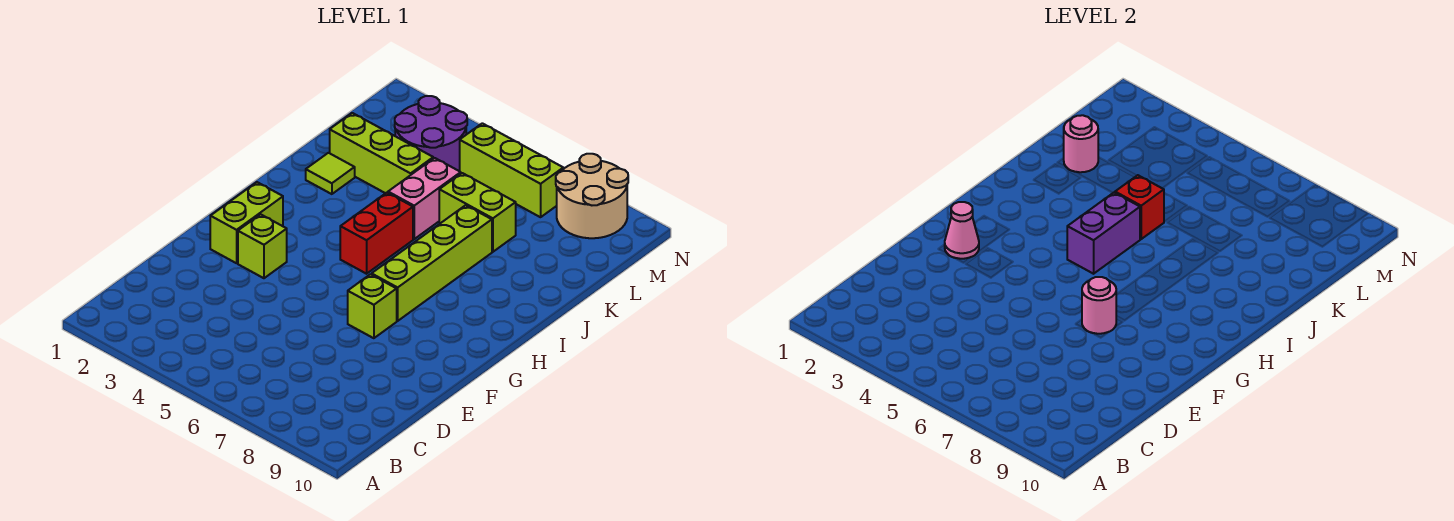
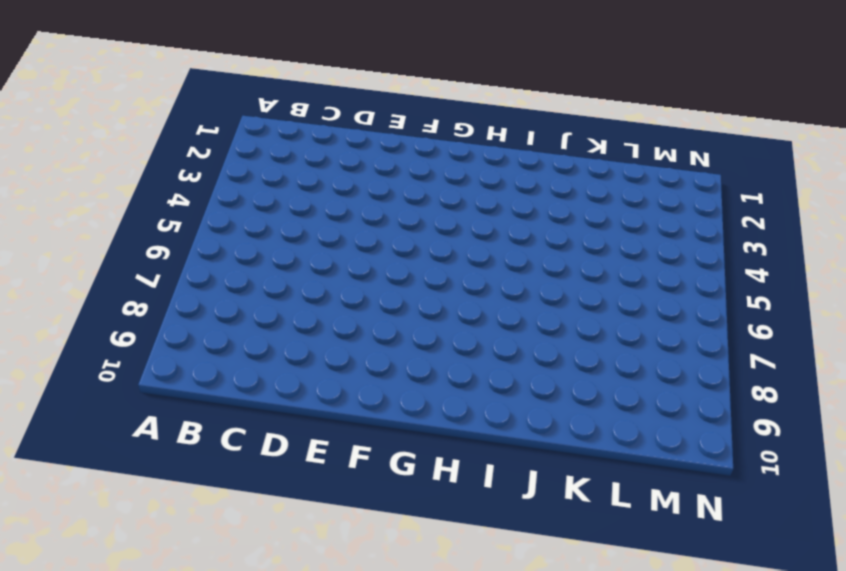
none -> lime brick F2:G2 level 1
none -> lime brick F3 level 1
none -> lime brick F7 level 1

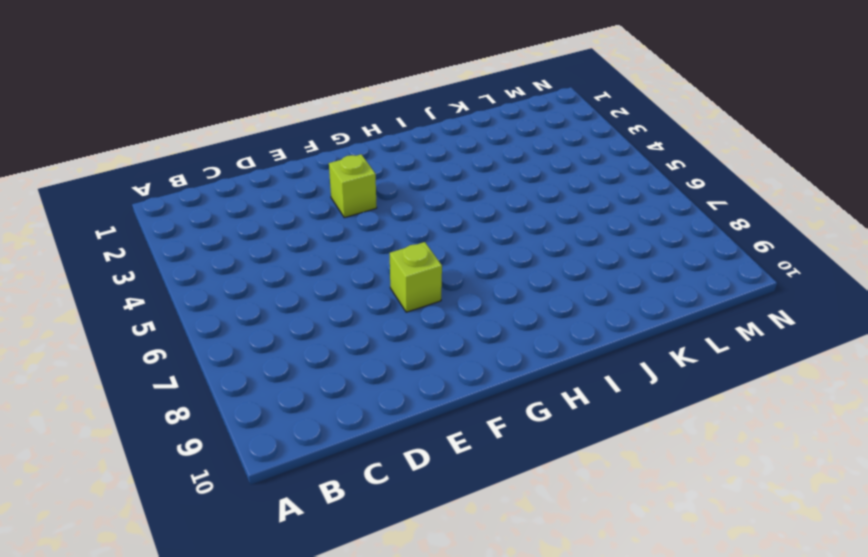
none -> lime brick F2:G2 level 1
none -> lime brick G7:J7 level 1
none -> red brick H5:I5 level 1

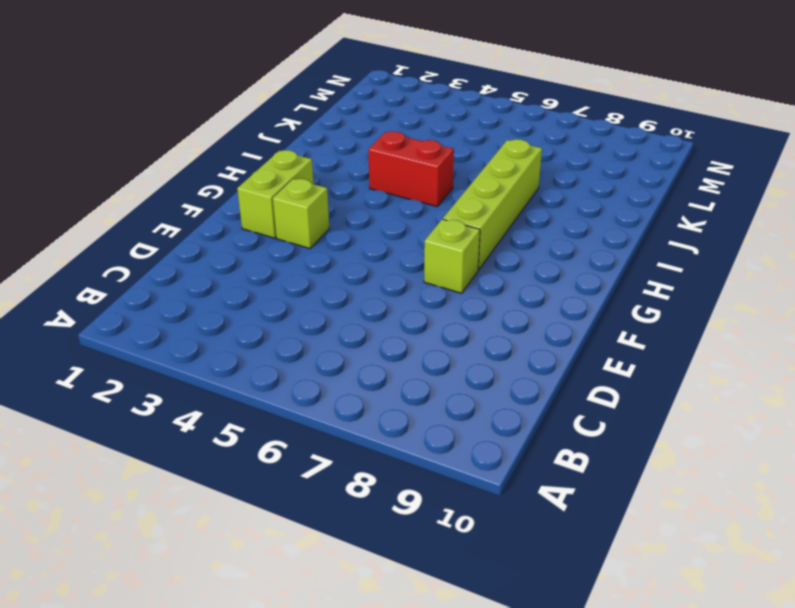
red brick I4:I5 level 1 -> red brick H5:I5 level 1
none -> lime tile J2 level 1
none -> pink brick J5:K5 level 1
none -> lime brick K2:K4 level 1

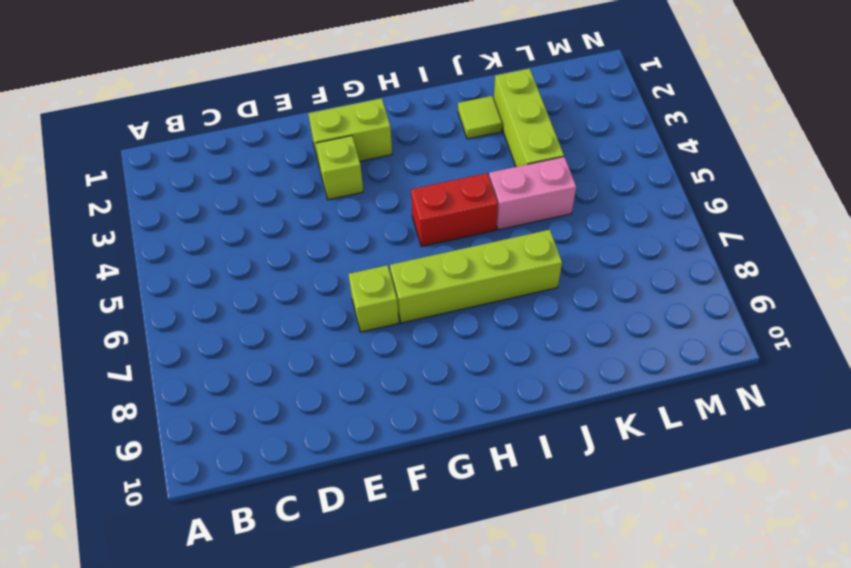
none -> lime brick K6:K7 level 1
none -> purple round brick L3:M4 level 1
none -> lime brick M5:M7 level 1

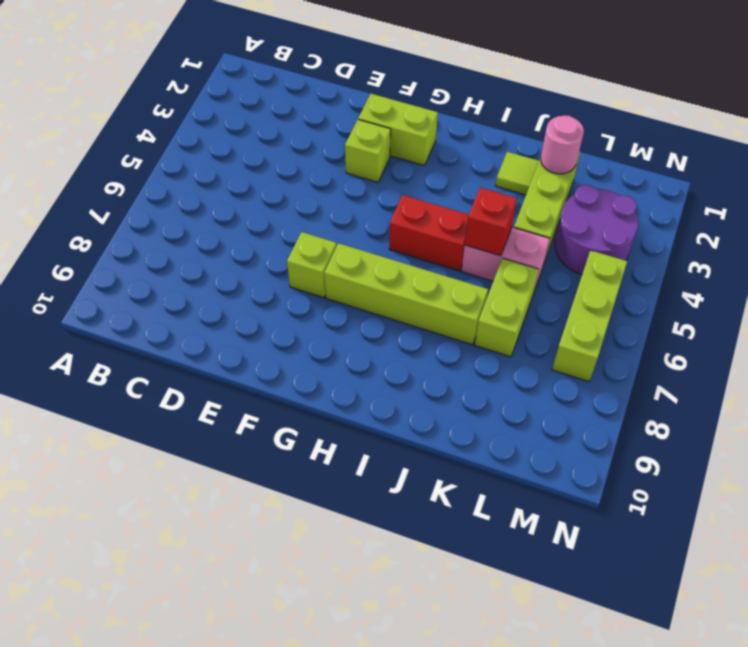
none -> tan round brick M8:N9 level 1
none -> pink cone F2 level 2
none -> pink round brick F7 level 2

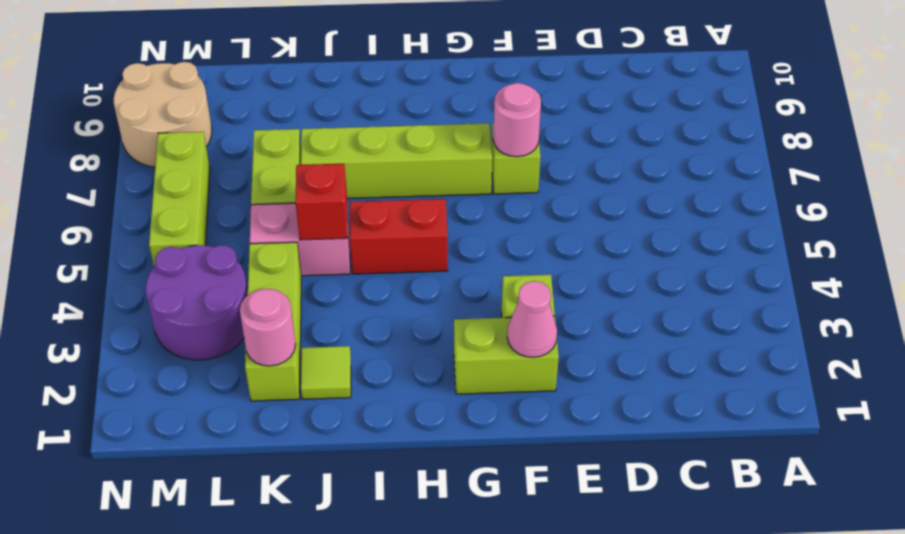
none -> purple brick H5:I5 level 2

